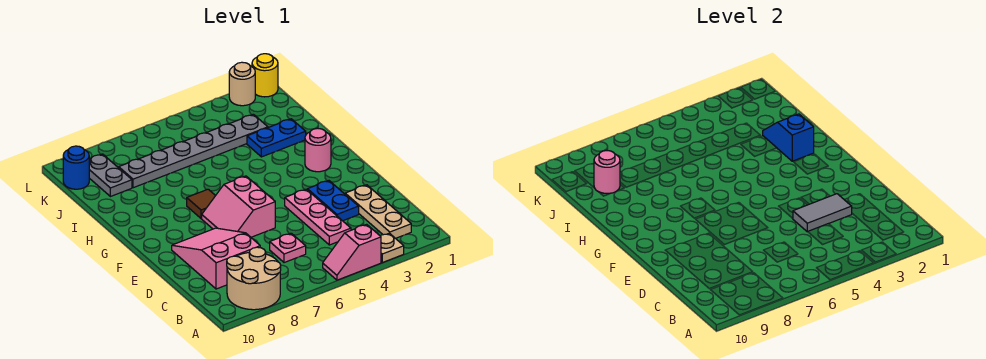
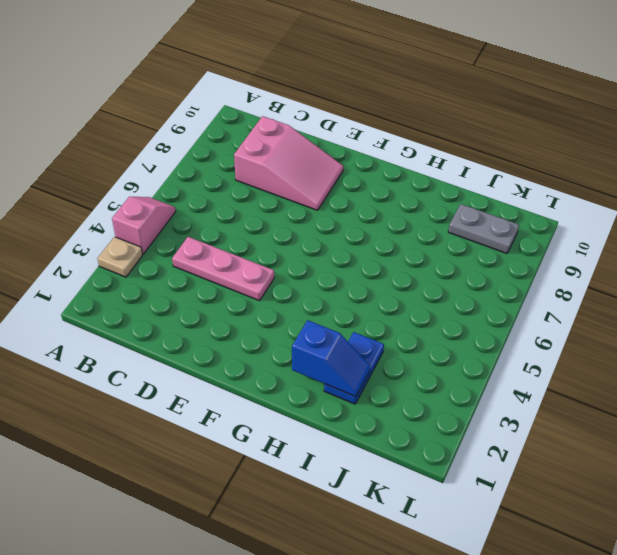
none -> tan round brick A8:B9 level 1
none -> tan plate B2:D2 level 1
none -> pink plate C6 level 1

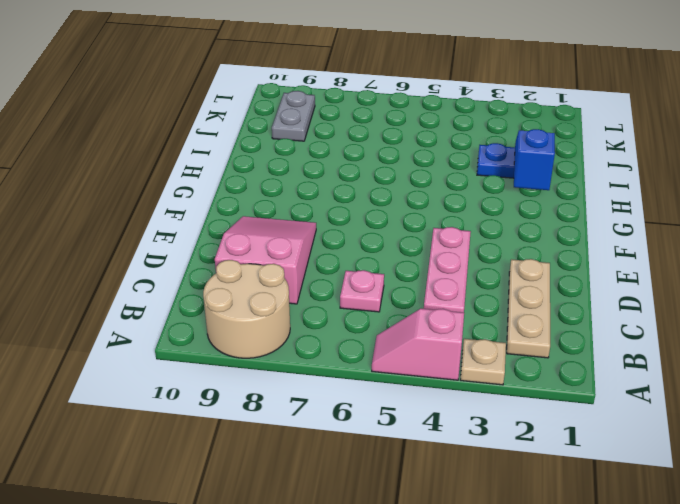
none -> blue plate D3:E3 level 1
none -> pink slope E6:F7 level 1 top 6
none -> pink round brick G2 level 1

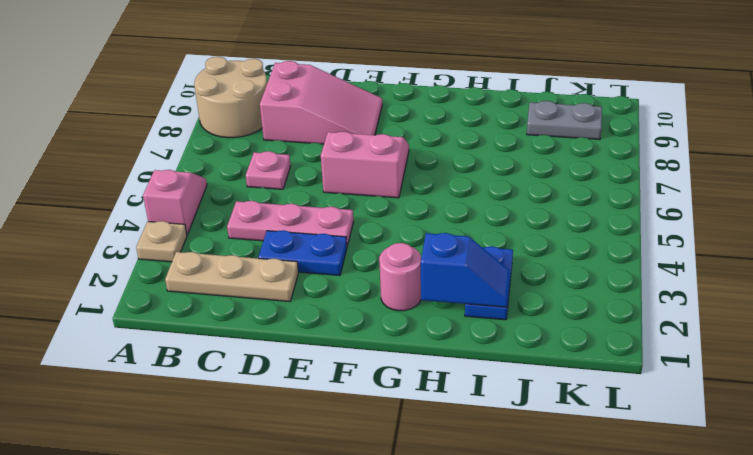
none -> brown tile G7 level 1
none -> grey plate J3:J8 level 1
none -> blue round brick K10 level 1

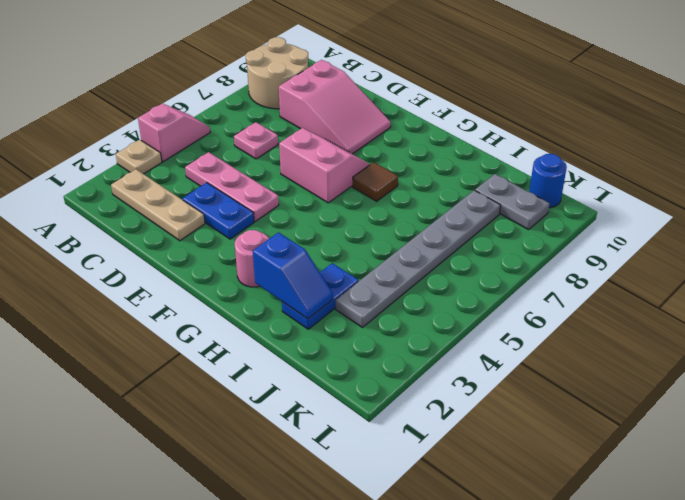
none -> yellow round brick L1 level 1
none -> tan round brick L2 level 1
none -> grey tile D3:D4 level 2

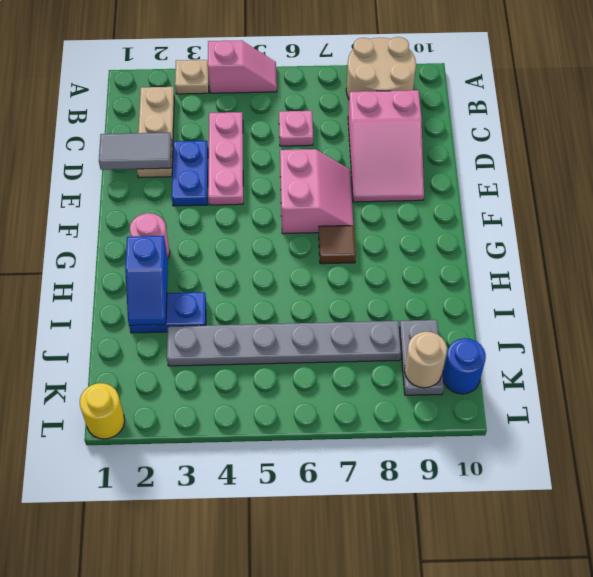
grey tile D1:D2 level 2 -> grey tile D3:D4 level 2
tan round brick K9 level 2 -> tan round brick L2 level 1
none -> pink round brick J9 level 2

